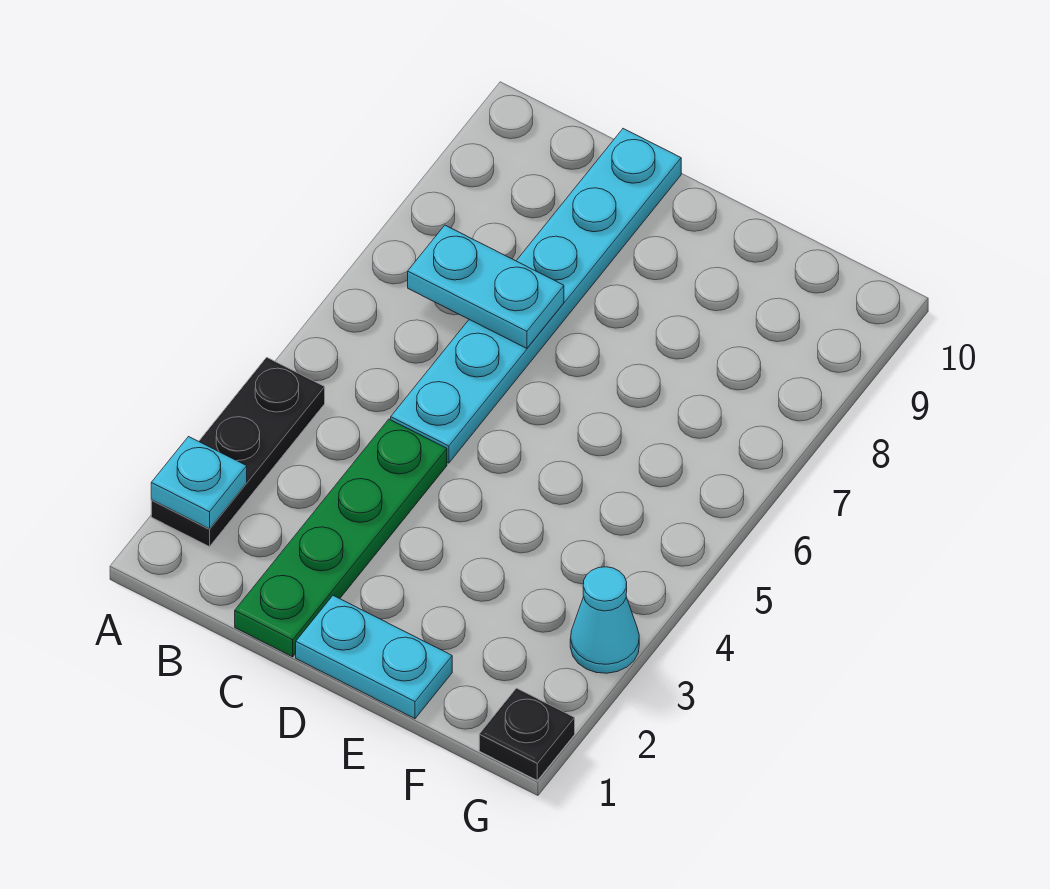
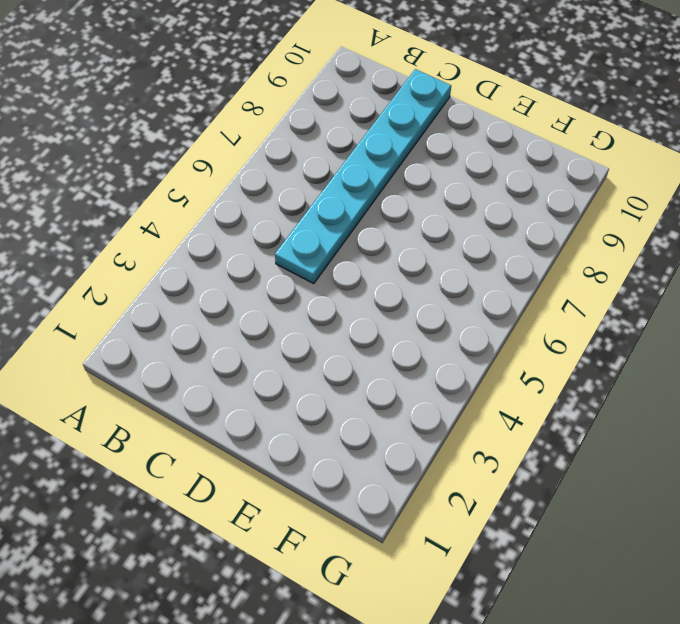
none -> black plate A2:A4 level 1
none -> green plate C1:C4 level 1

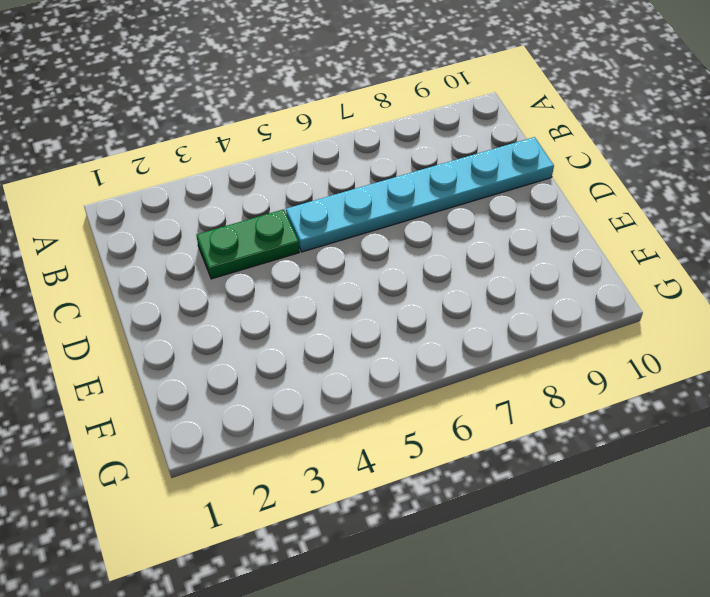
green plate C3:C4 level 1 -> green plate C1:C4 level 1
none -> black plate A2:A4 level 1
none -> cyan plate D1:E1 level 1

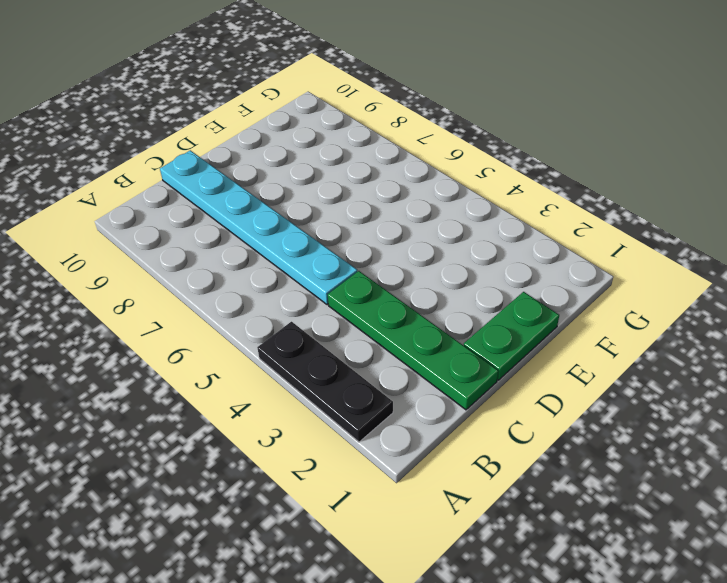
green plate D1:E1 level 1 -> cyan plate D1:E1 level 1
none -> black plate G1 level 1
none -> cyan cone G3 level 1

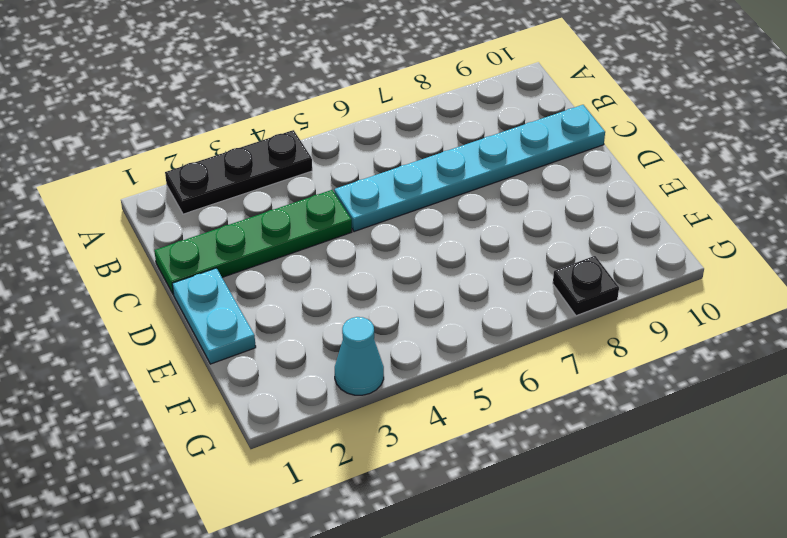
black plate G8 level 1 -> black plate G1 level 1
none -> cyan plate A2 level 2
none -> cyan plate B7:C7 level 2

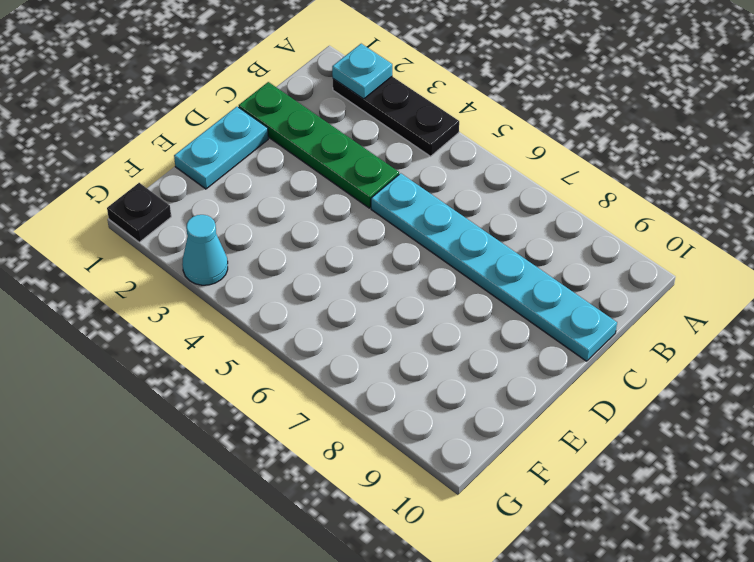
none -> cyan plate B7:C7 level 2

